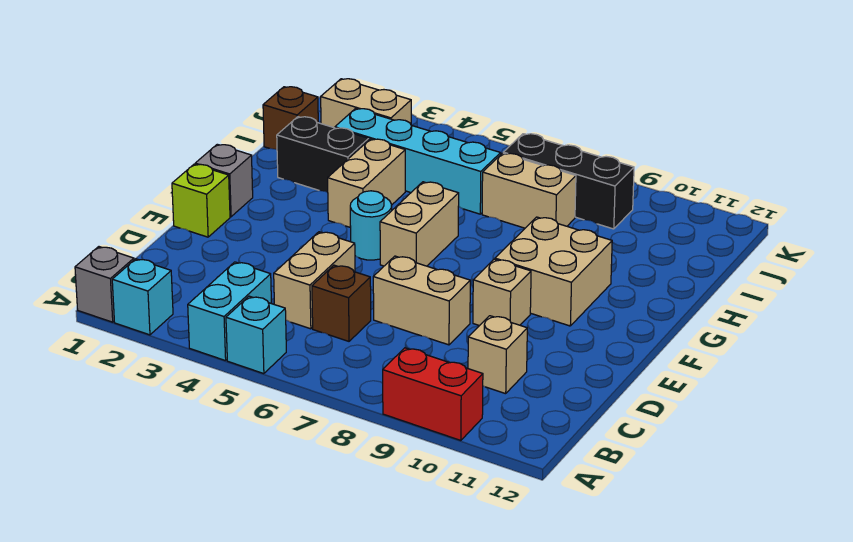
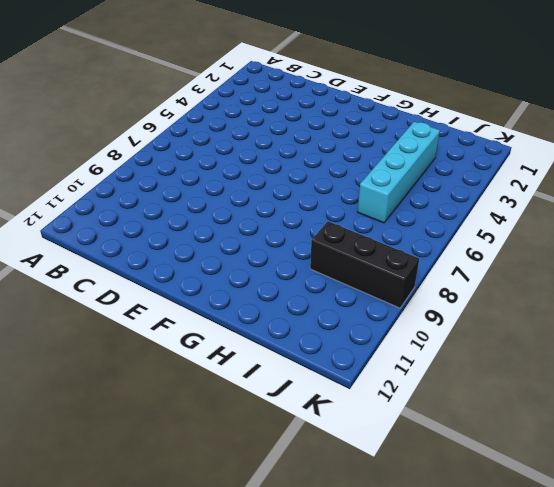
black brick I9:K9 level 1 -> black brick J7:J9 level 1
none -> grey brick A1 level 1
none -> cyan brick A2 level 1
none -> cyan brick A4:B4 level 1

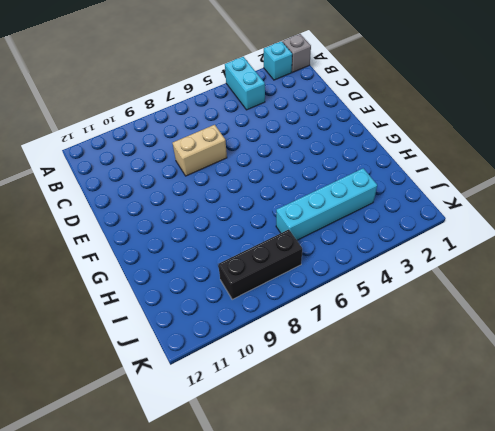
none -> cyan brick A5 level 1
none -> red brick A9:A10 level 1
none -> tan brick C5:D5 level 1

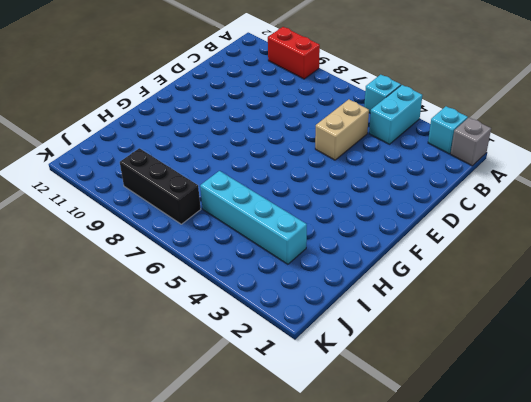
none -> brown brick C6 level 1
none -> tan brick C10 level 1
none -> tan brick D7:D8 level 1

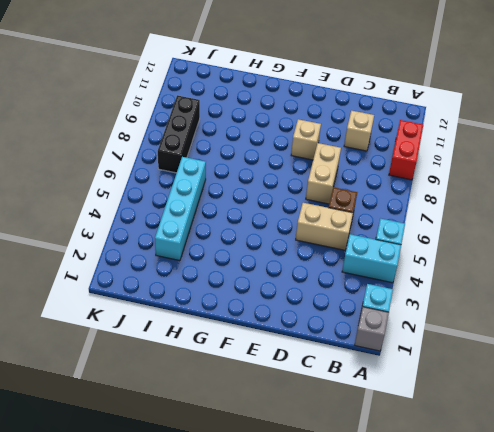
none -> lime brick E1 level 1
none -> grey brick F1 level 1
none -> cyan round brick F5 level 1

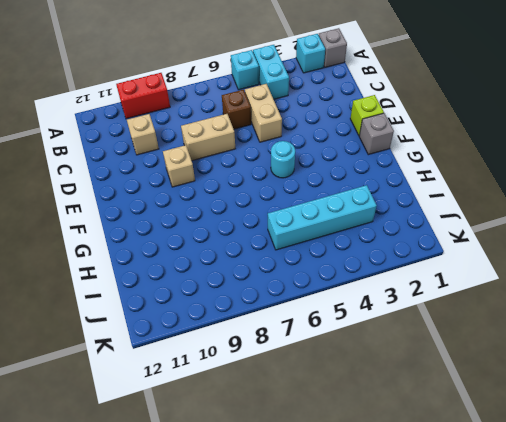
none -> tan brick F6:G6 level 1
none -> tan brick F9:G10 level 1
none -> tan brick G4:H4 level 1

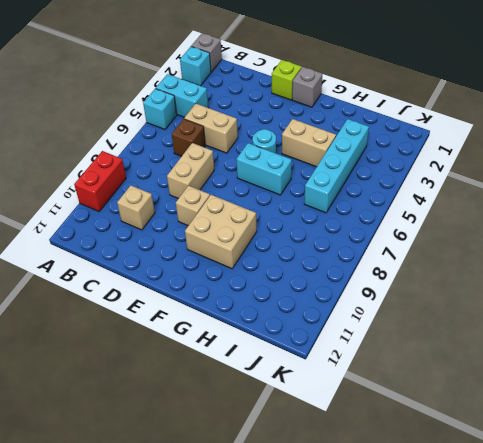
cyan brick F6:G6 level 1 -> tan brick F6:G6 level 1
none -> black brick H2:H3 level 1
none -> brown brick I1 level 1
none -> tan brick I7:I8 level 1

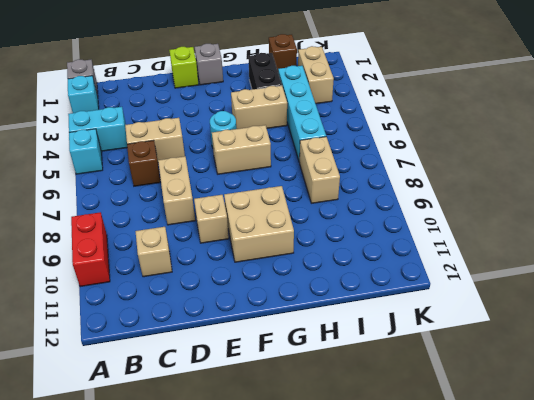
none -> black brick J7:J9 level 1

